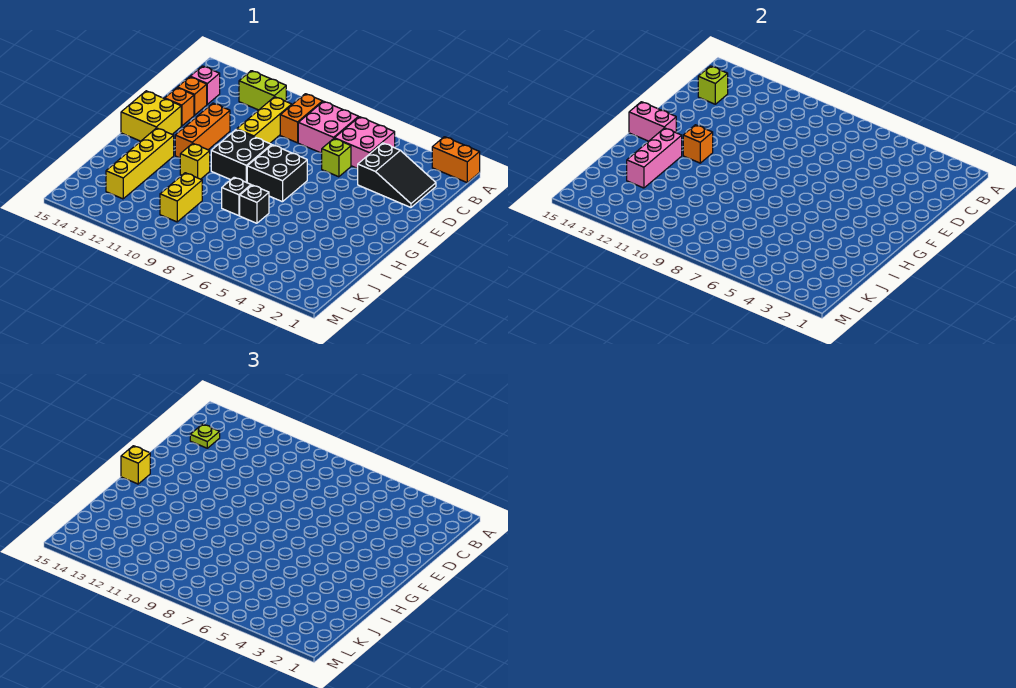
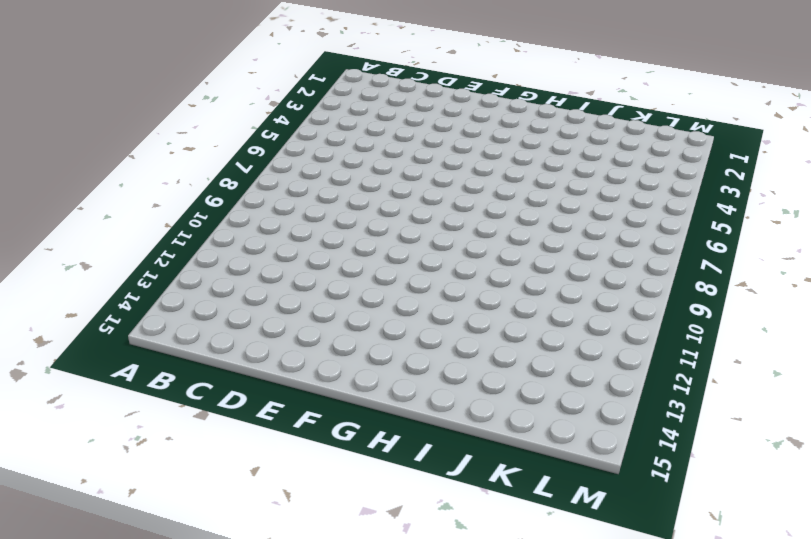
none -> orange brick A1:A2 level 1
none -> pink brick B5:C6 level 1
none -> pink brick B7:C8 level 1

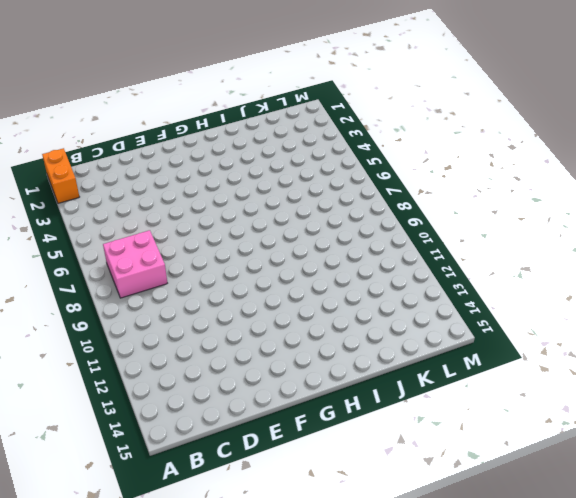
none -> pink brick B5:C6 level 1
none -> orange brick B9:C9 level 1
none -> lime brick B11:B12 level 1

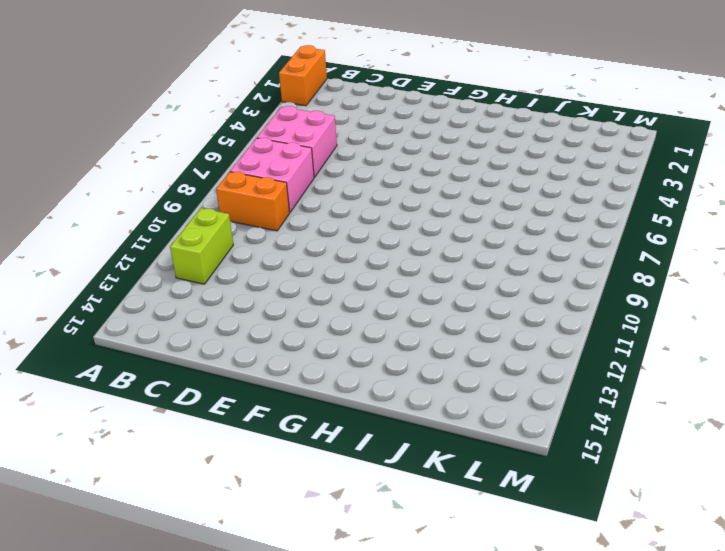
none -> black slope C2:D4 level 1 top 4
none -> yellow brick C10:E10 level 1
none -> pink brick C14 level 1

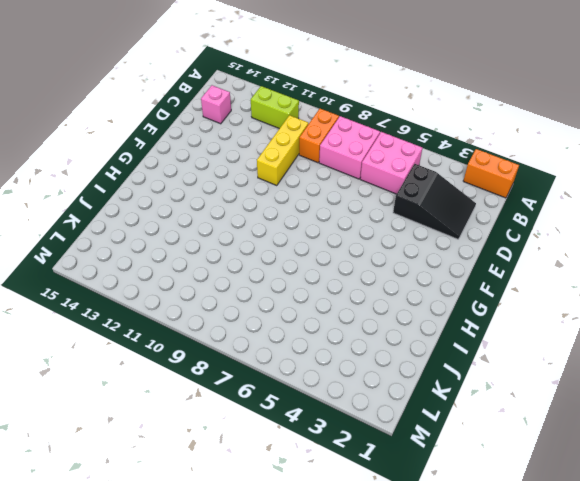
none -> lime brick D6 level 1
none -> orange brick D14 level 1
none -> orange brick E12:G12 level 1

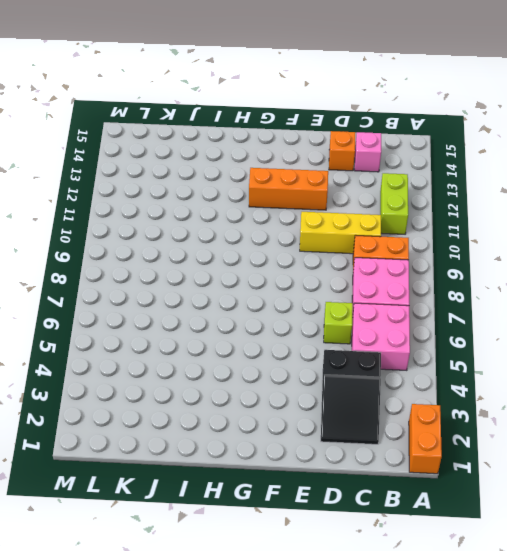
none -> orange brick E14 level 1
none -> black brick F7:G8 level 1
none -> black brick F9:G10 level 1

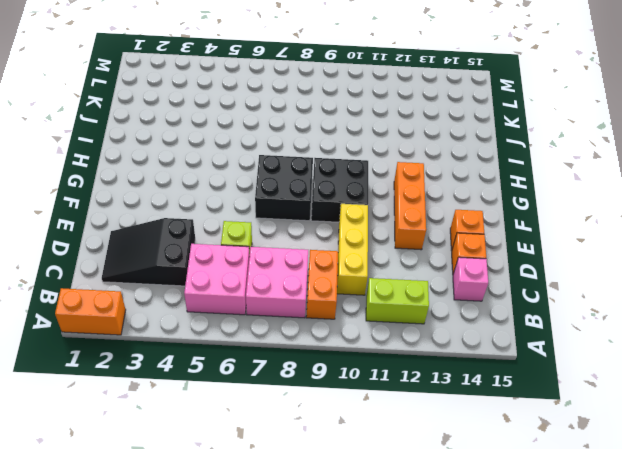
none -> yellow brick F14:G15 level 1
none -> yellow brick H11 level 1
none -> yellow brick H13:K13 level 1

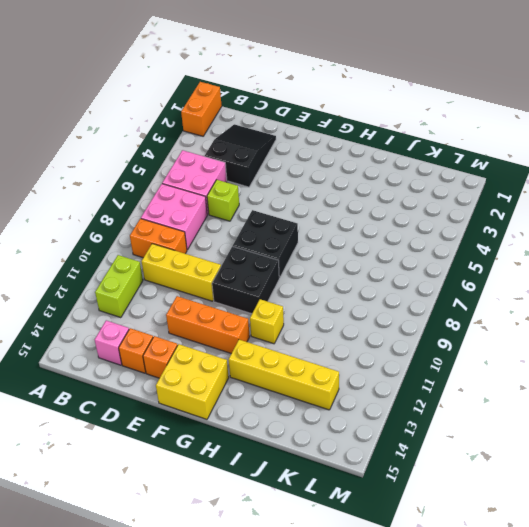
none -> black brick I7 level 1
none -> black brick I8 level 1
none -> yellow brick J10:K10 level 1

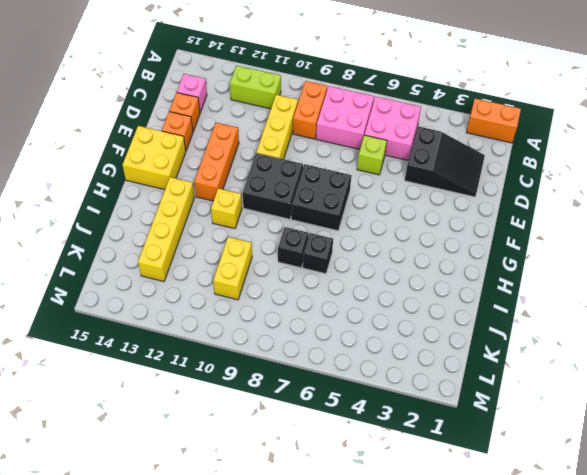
none -> lime brick C14 level 2
none -> orange brick G12 level 2
none -> pink brick G14:G15 level 2

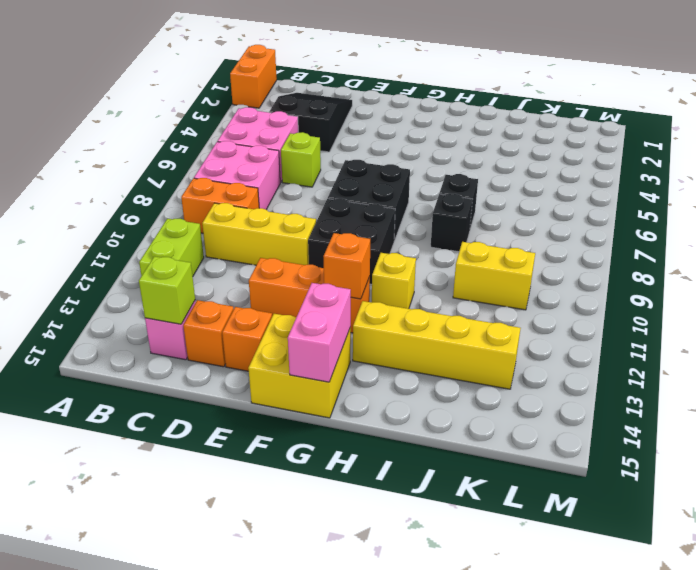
none -> pink brick H13:J13 level 2
none -> lime plate C14 level 3
none -> yellow brick G15 level 3

